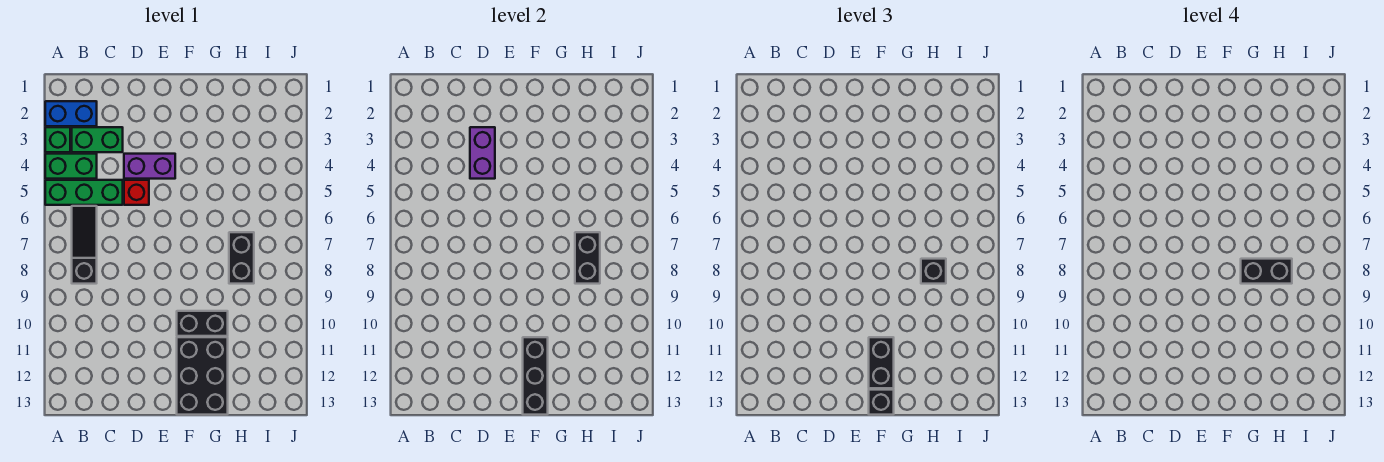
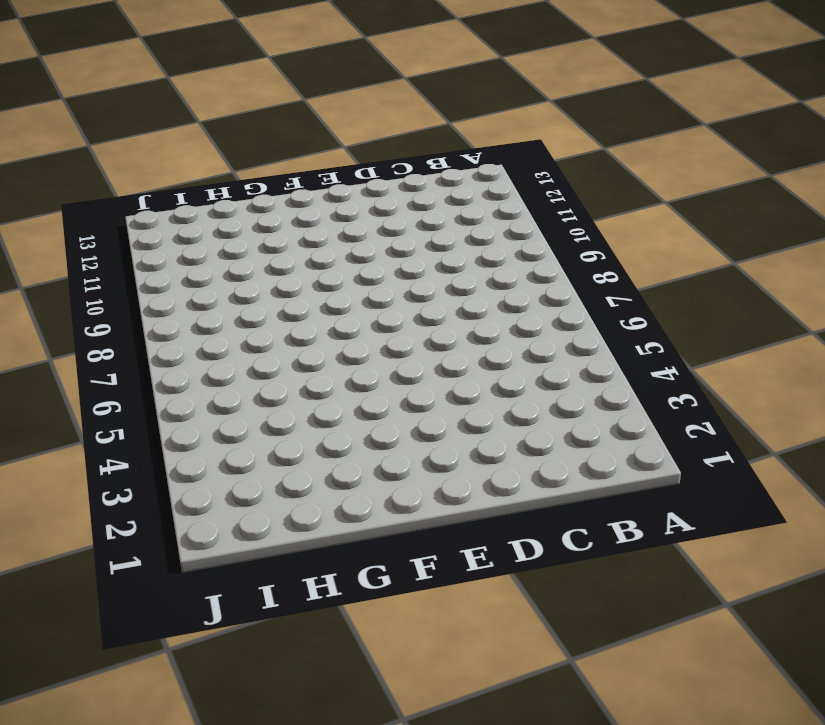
none -> blue brick A2:B2 level 1
none -> green brick A3 level 1
none -> green brick A4:B4 level 1

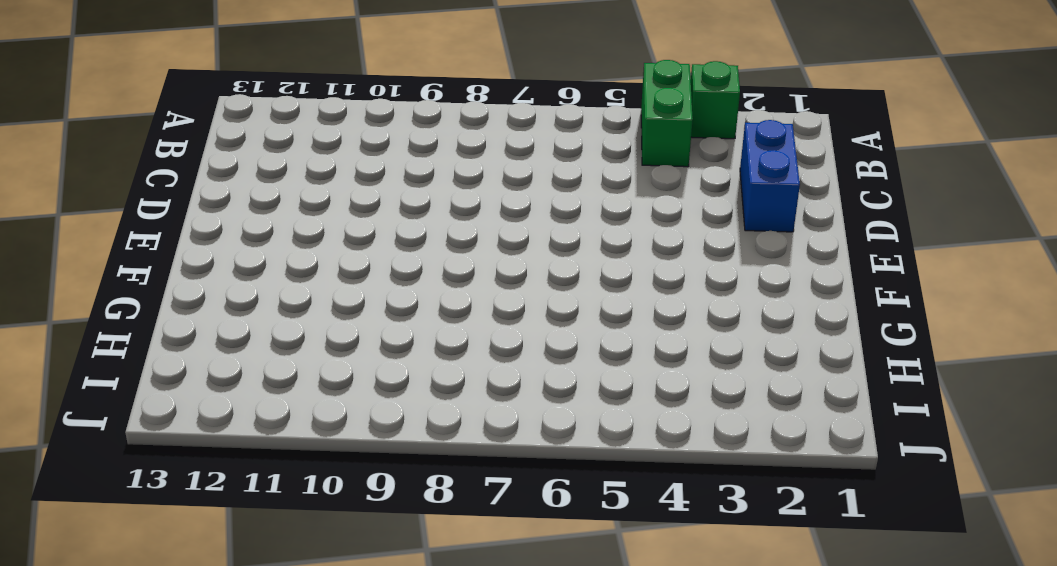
blue brick C2:D2 level 1 -> blue brick A2:B2 level 1
none -> green brick A5:C5 level 1
none -> green brick B3:C3 level 1
none -> black slope B6:B8 level 1 top 8

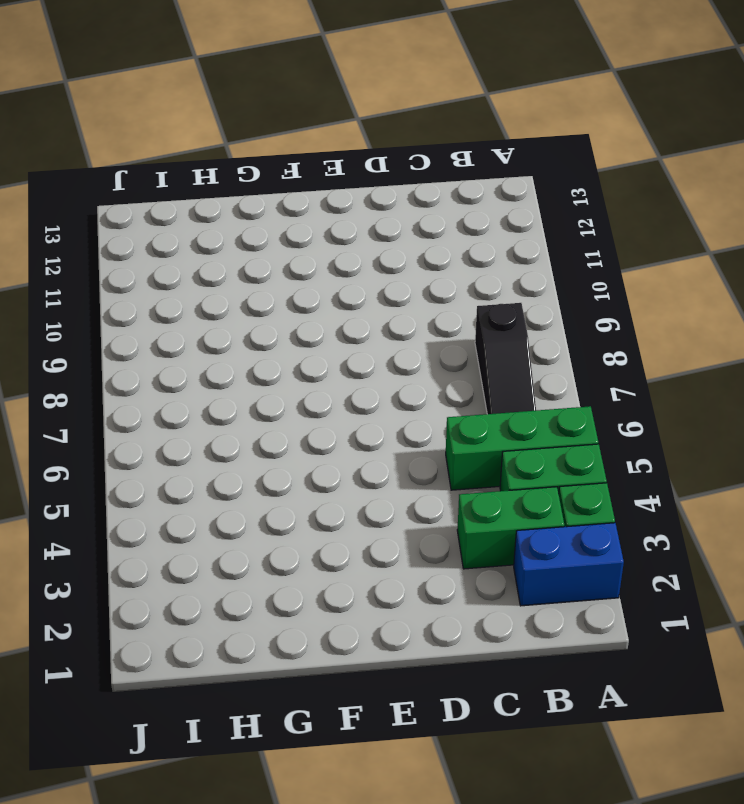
none -> purple brick D4:E4 level 1
none -> red brick D5 level 1
none -> black brick F10:G10 level 1

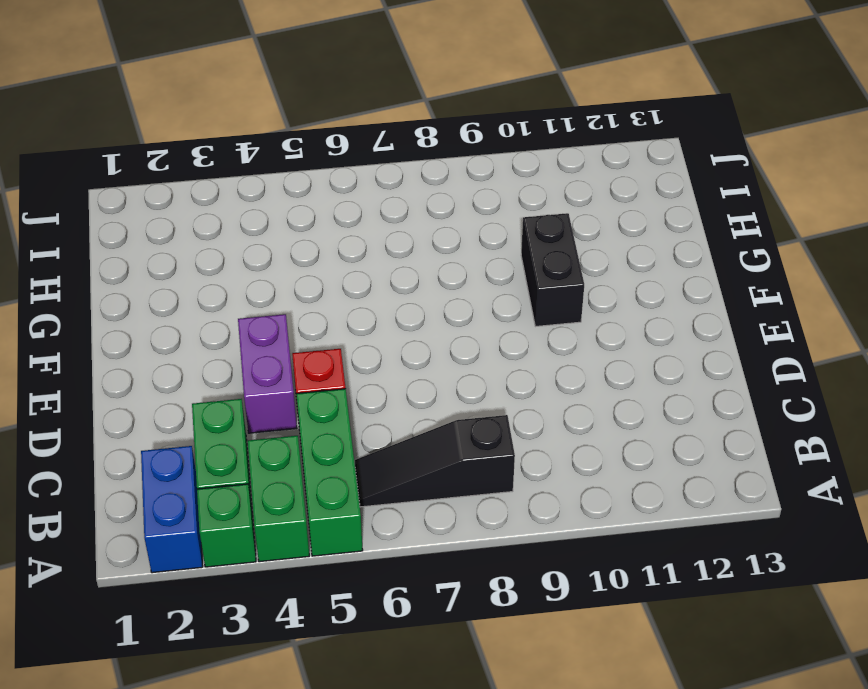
none -> black brick F11:G13 level 1
none -> black brick H7:H8 level 1
none -> purple brick D3:D4 level 2

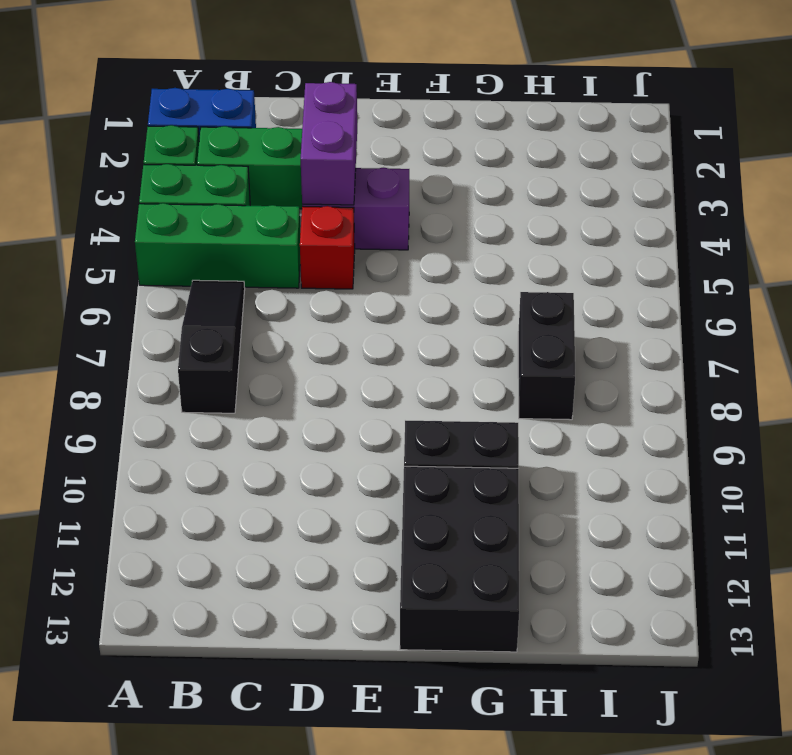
none -> black brick F11:F13 level 2
none -> black brick H7:H8 level 2
none -> black brick F11:F12 level 3

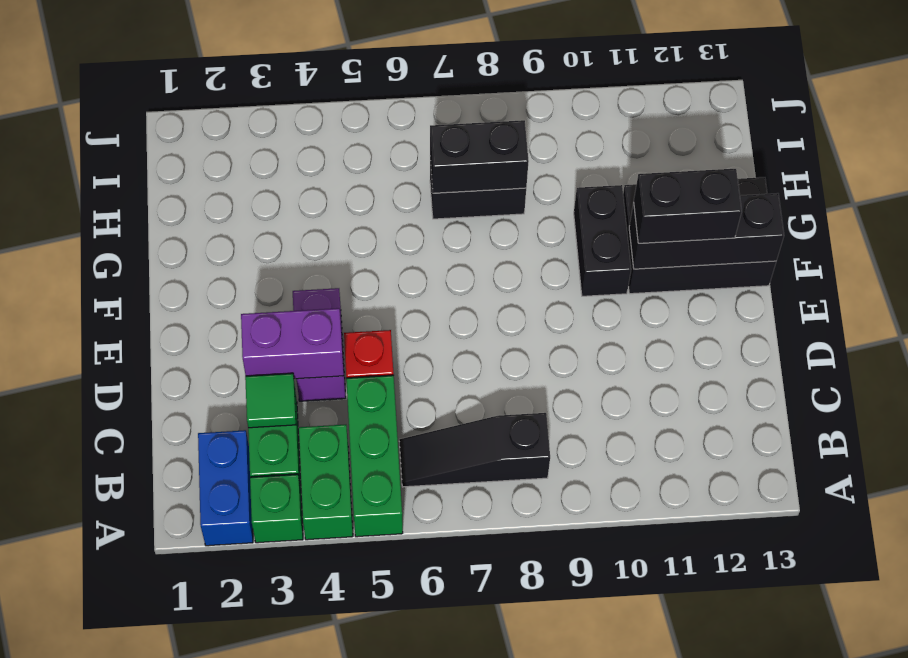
green tile C3 level 2 -> none
none -> black brick F13 level 3
none -> black brick H8 level 3
none -> black brick G8:H8 level 4

